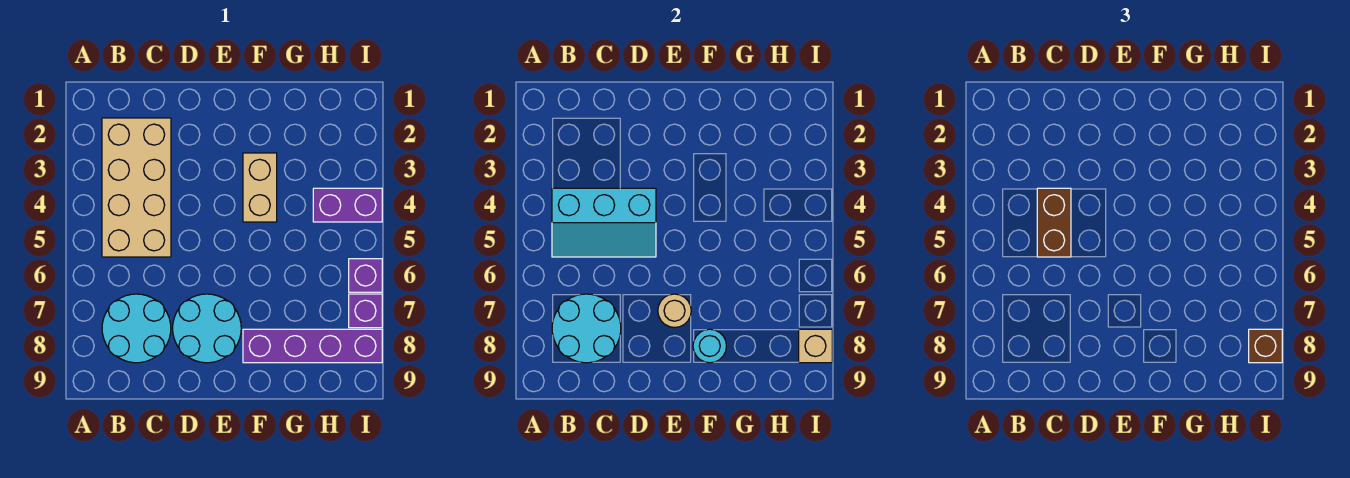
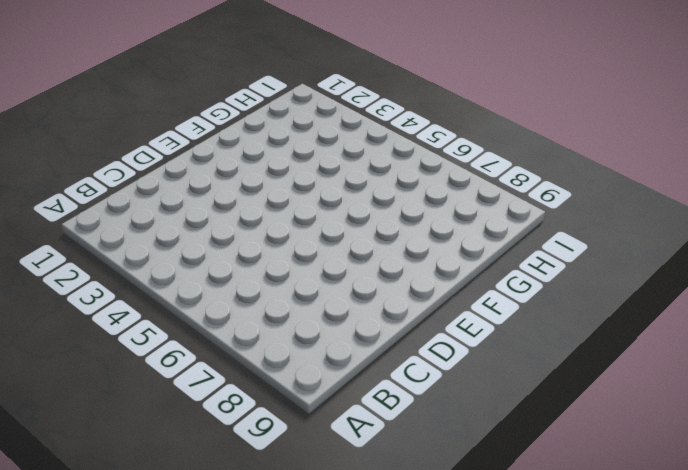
none -> tan brick B2:C5 level 1
none -> cyan round brick B7:C8 level 1
none -> cyan round brick D7:E8 level 1

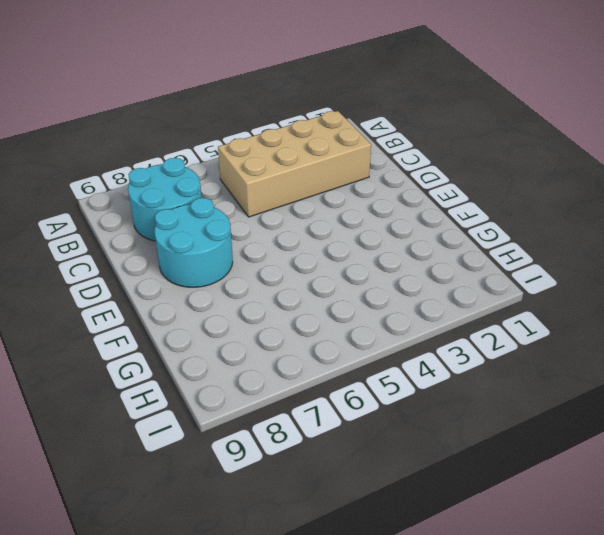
none -> tan brick F3:F4 level 1
none -> purple brick F8:I8 level 1
none -> purple brick H4:I4 level 1

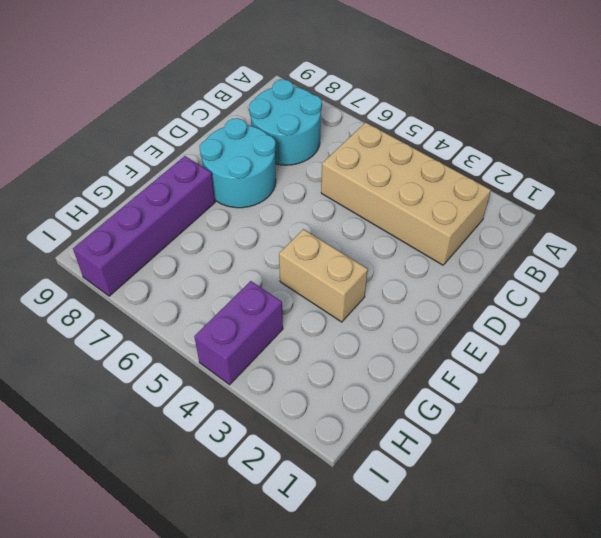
none -> purple brick I6 level 1
none -> purple brick I7 level 1
none -> cyan slope B4:D5 level 2 top 4

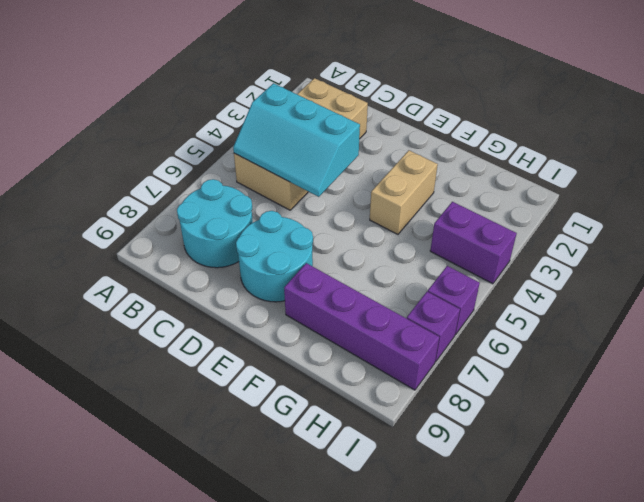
none -> cyan round brick B7:C8 level 2
none -> tan round brick E7 level 2
none -> cyan round brick F8 level 2

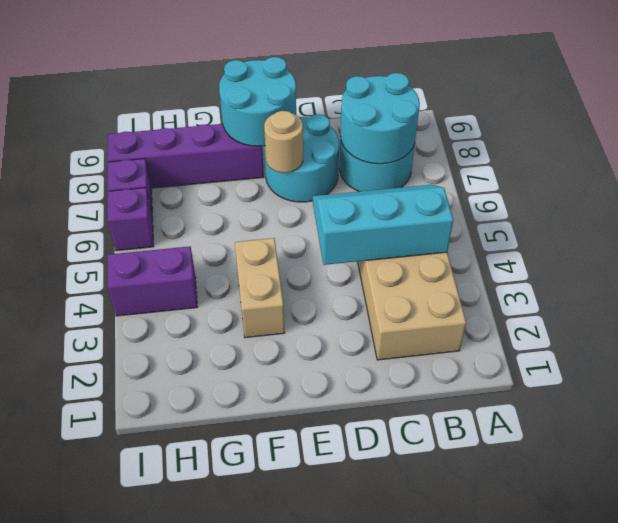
cyan round brick E8:F9 level 2 -> cyan round brick F8 level 2
none -> tan brick I8 level 2
none -> brown brick C4:C5 level 3
none -> brown brick I8 level 3

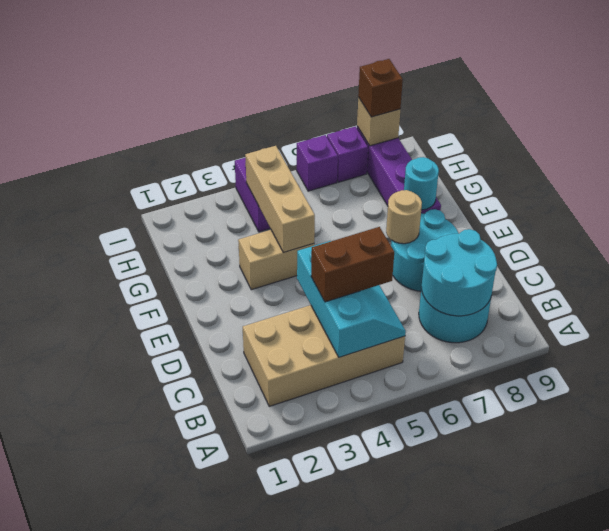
tan brick F4:H4 level 2 -> none

